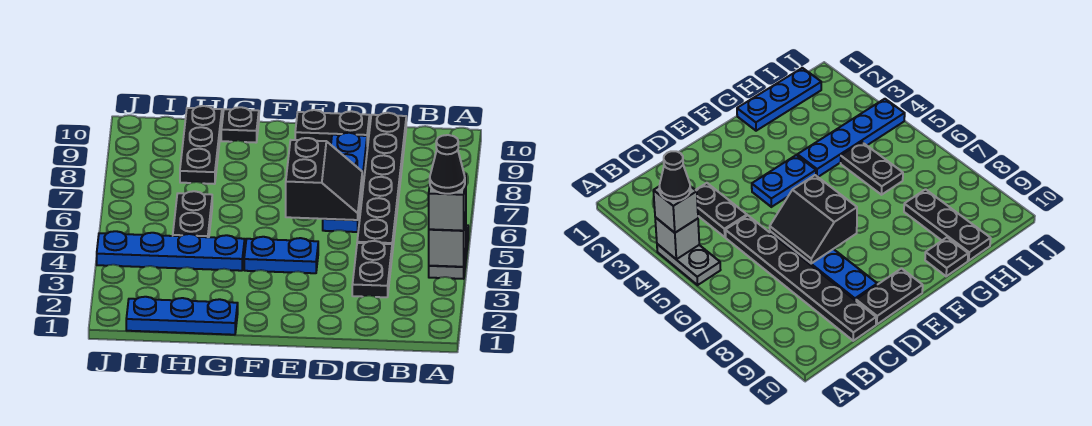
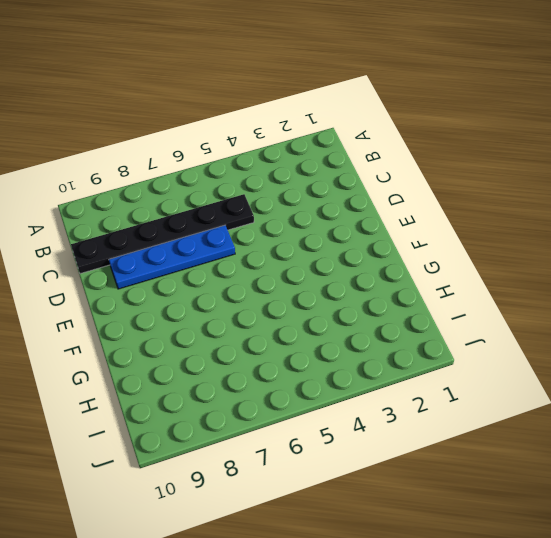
none -> grey plate A4:A5 level 1
none -> black plate C3:C4 level 1
none -> black plate D10:E10 level 1

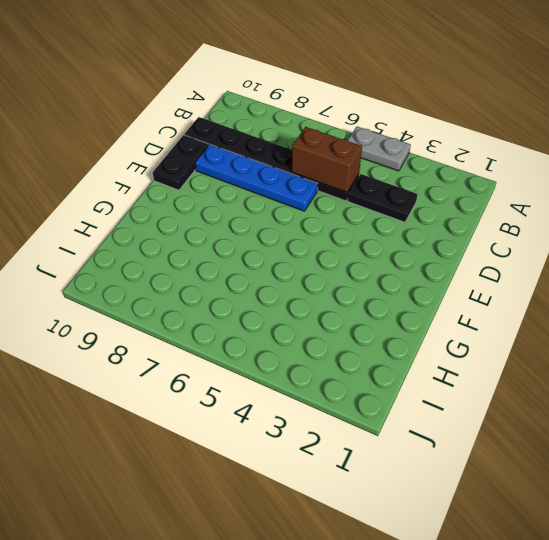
brown brick C5:C6 level 2 -> none
none -> blue plate E4:F4 level 1
none -> blue plate G1:I1 level 1
none -> blue plate G4:J4 level 1

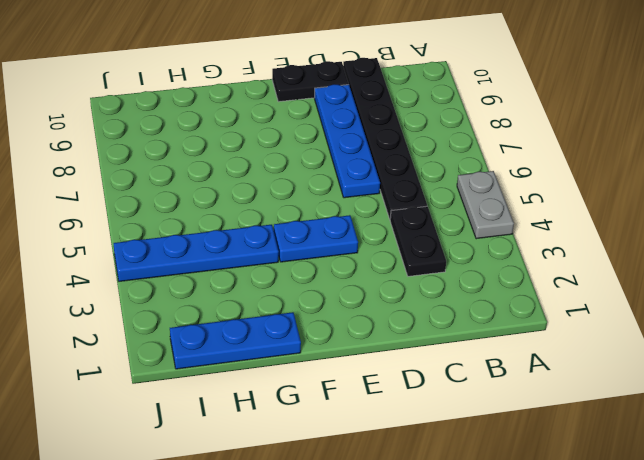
none -> black plate G10 level 1
none -> black plate H5:H6 level 1
none -> black plate H8:H10 level 1

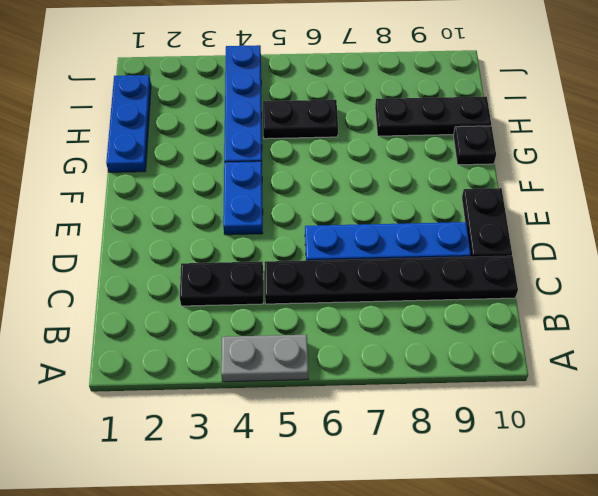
none -> grey brick A4 level 2
none -> black slope D6:E7 level 2 top E
none -> grey brick A4 level 3

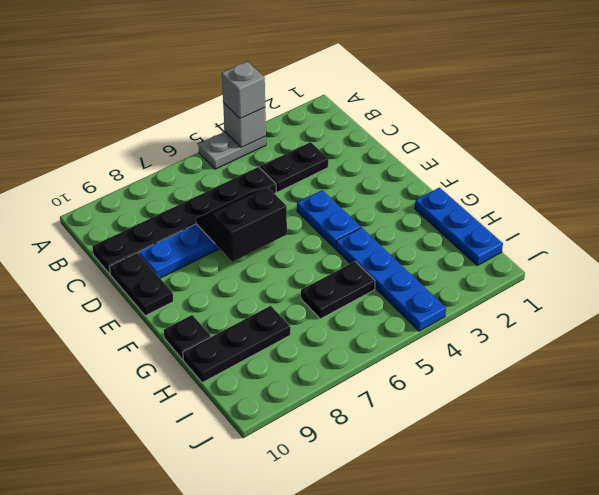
none -> black cone A4 level 4

